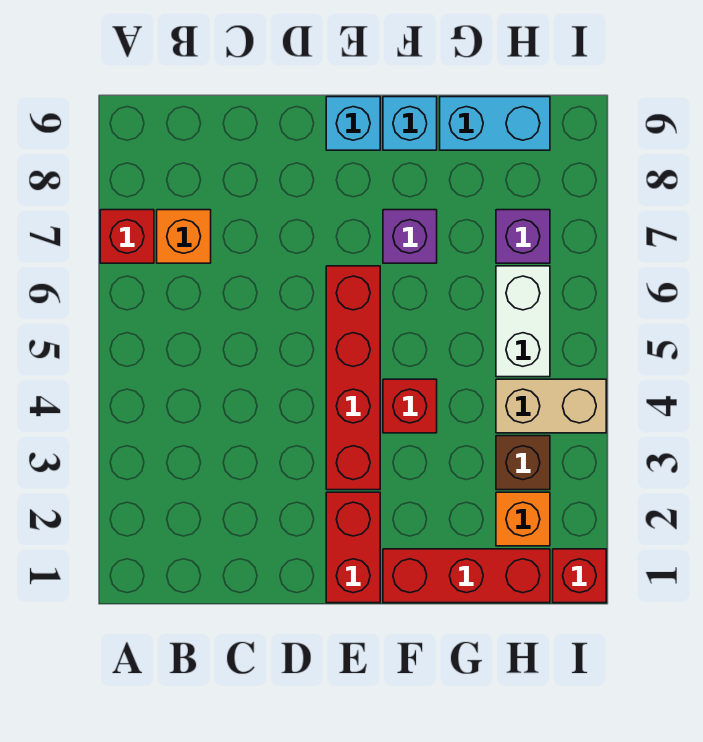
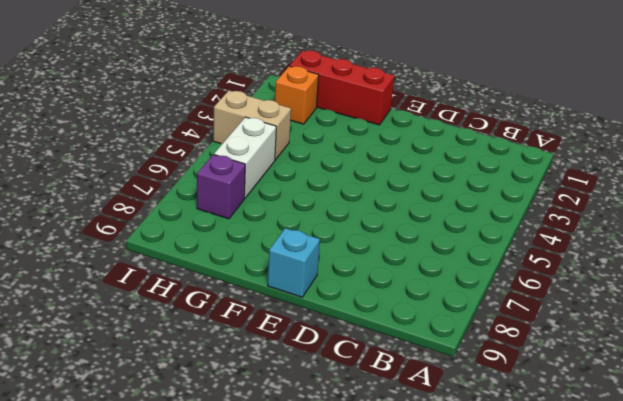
none -> red brick A7 level 1
none -> orange brick B7 level 1
none -> red brick E1:E2 level 1

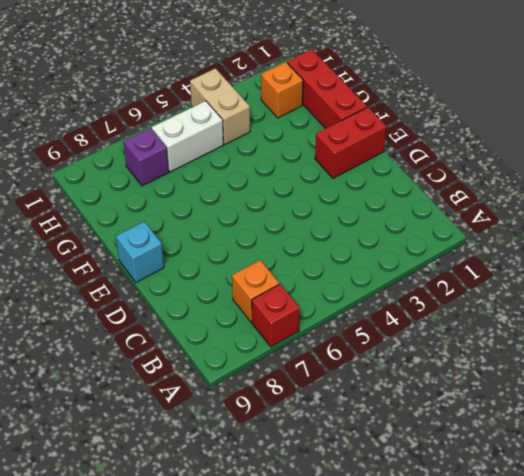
none -> red brick E3:E6 level 1
none -> red brick F4 level 1
none -> purple brick F7 level 1

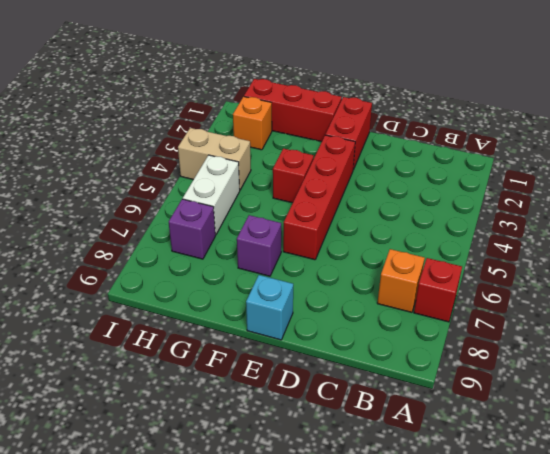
none -> cyan brick F9 level 1
none -> cyan brick G9:H9 level 1
none -> brown brick H3 level 1

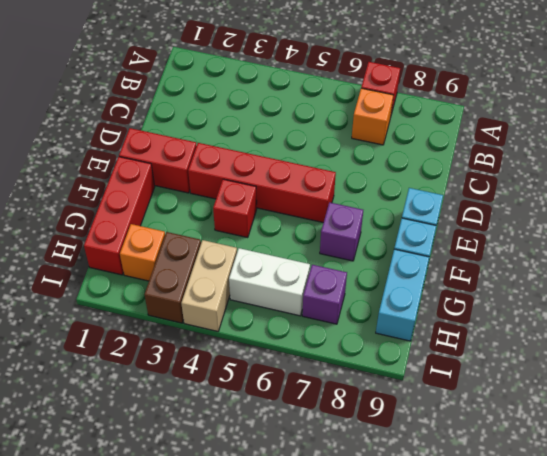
brown brick H3:I3 level 1 -> brown brick H3 level 1
none -> red brick I1 level 1

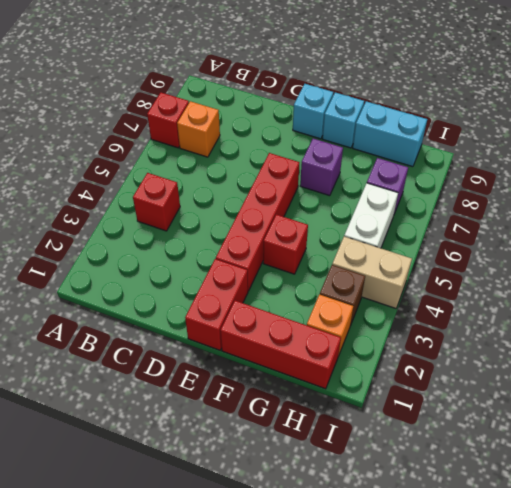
red brick B4 level 1 -> red brick I1 level 1

